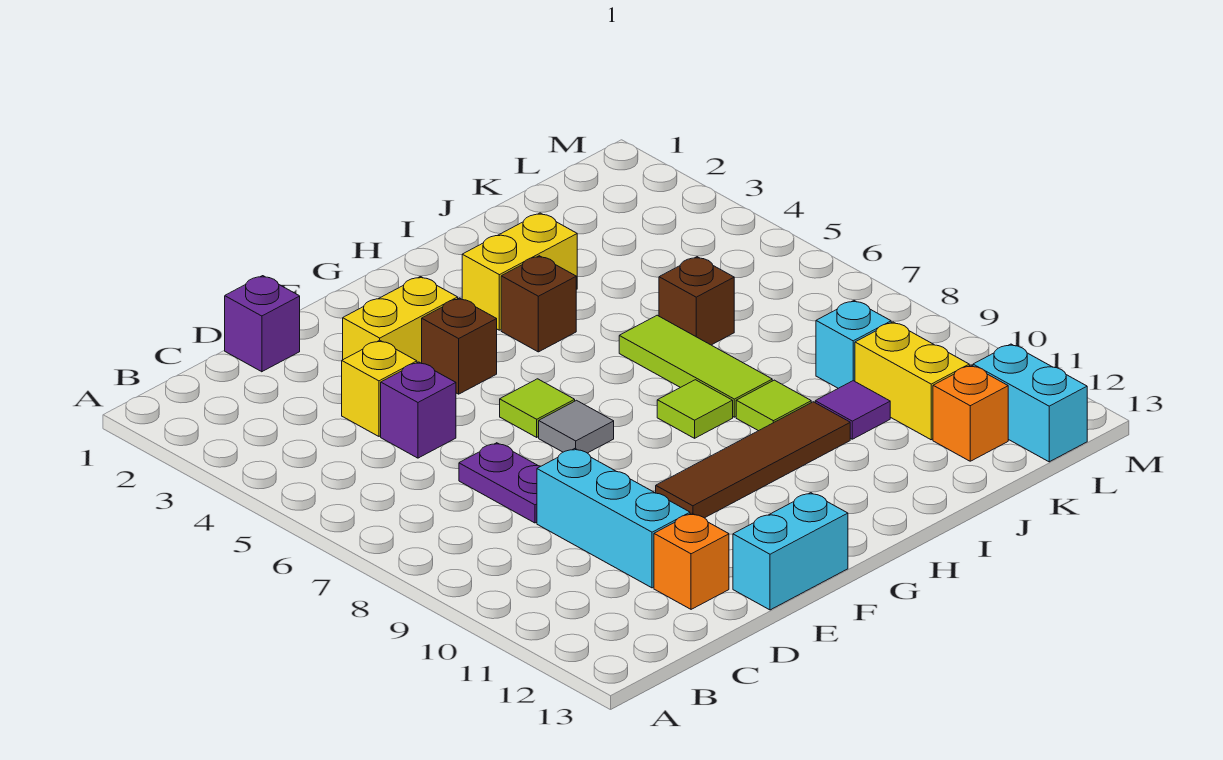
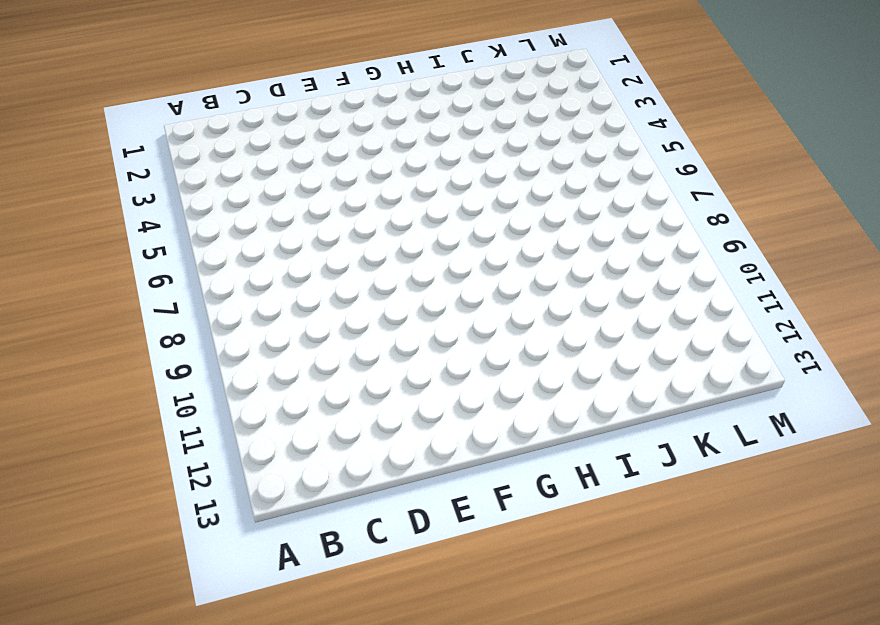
none -> purple brick D1 level 1
none -> yellow brick D4 level 1
none -> purple brick D5 level 1

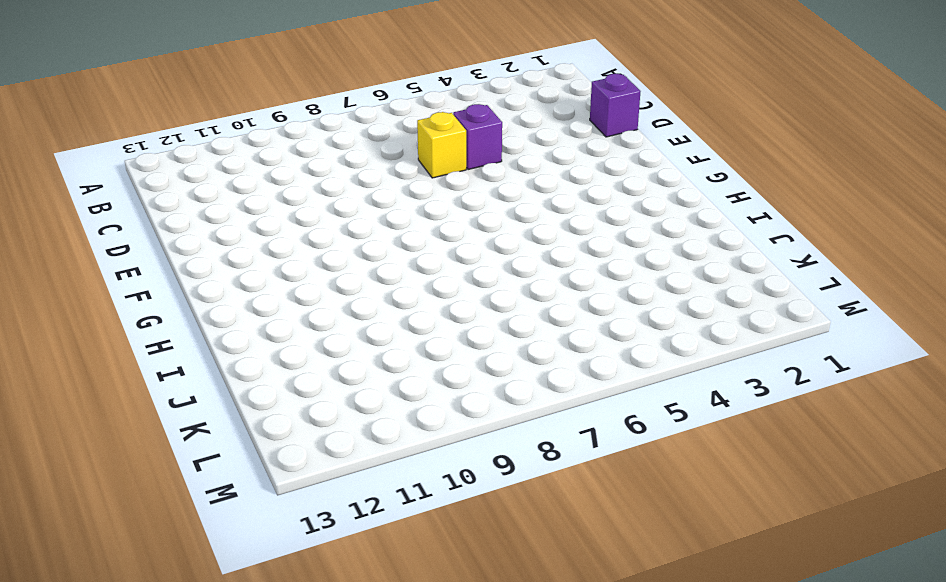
yellow brick D6 level 1 -> yellow brick D4 level 1
none -> purple plate D7:D8 level 1
none -> cyan brick D9:D11 level 1
none -> orange brick D12 level 1

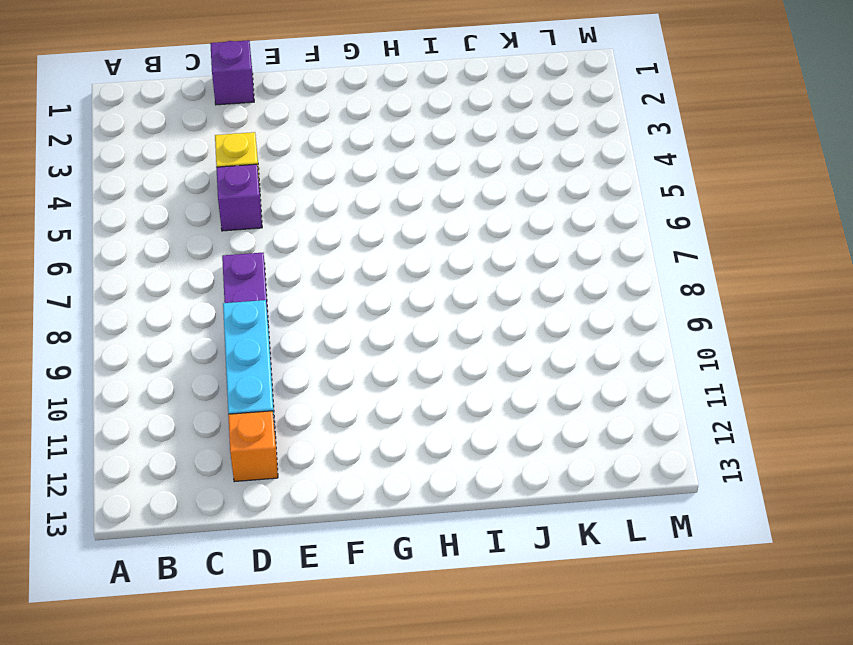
none -> yellow brick E3:F3 level 1
none -> cyan brick E13:F13 level 1
none -> brown brick F4 level 1

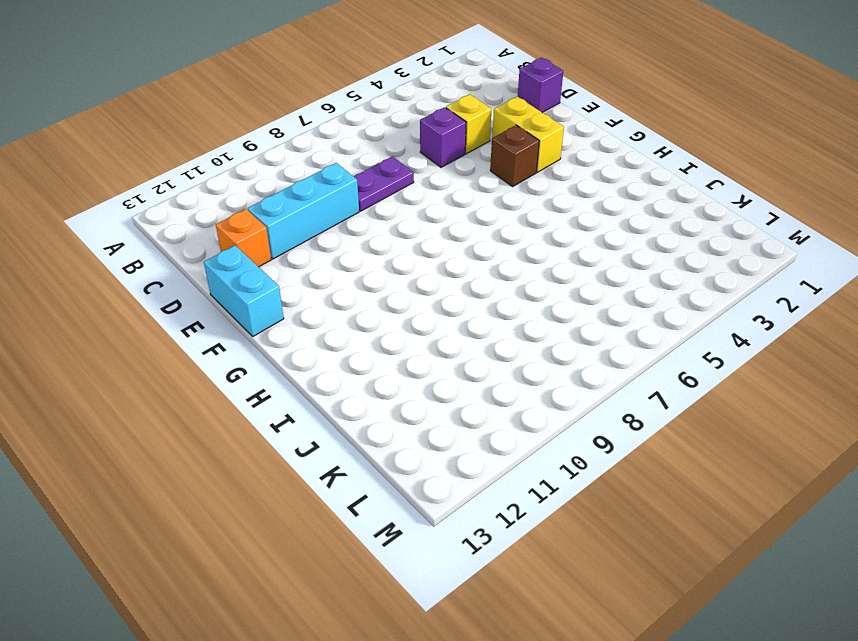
none -> lime tile F6 level 1
none -> grey tile F7 level 1
none -> brown tile F10:I10 level 1

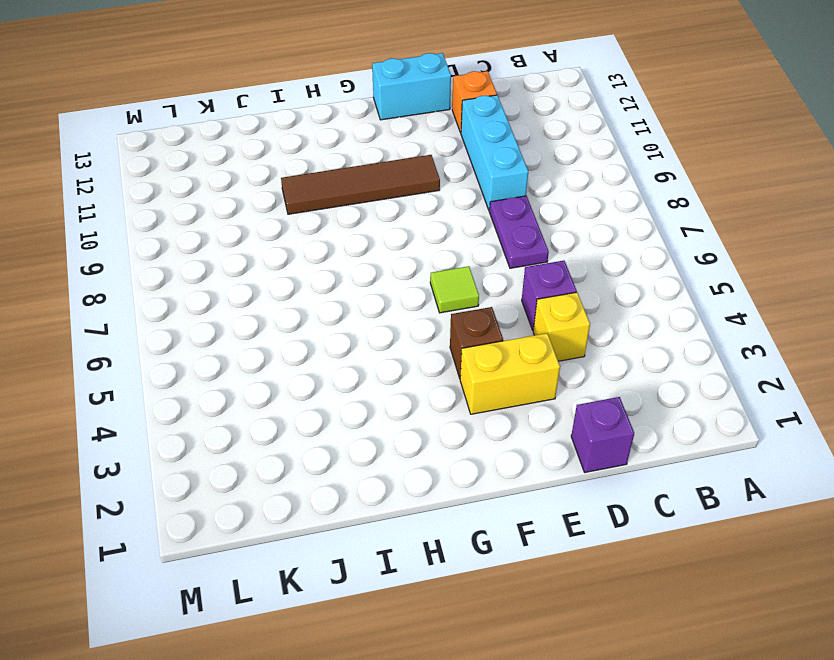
none -> grey tile F7 level 1
none -> yellow brick H3:I3 level 1
none -> brown brick H4 level 1

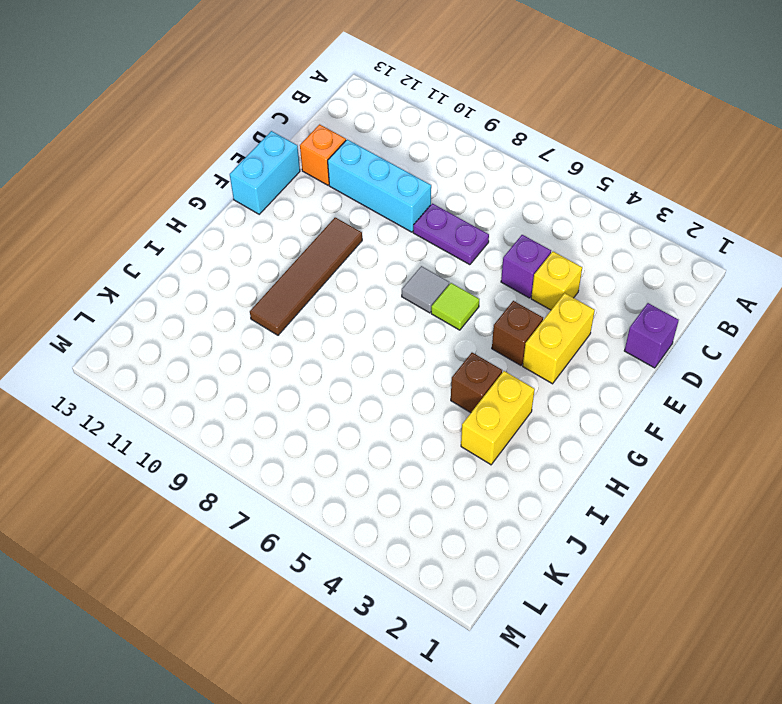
none -> lime tile H8 level 1
none -> lime tile I6:I8 level 1
none -> lime tile I9 level 1

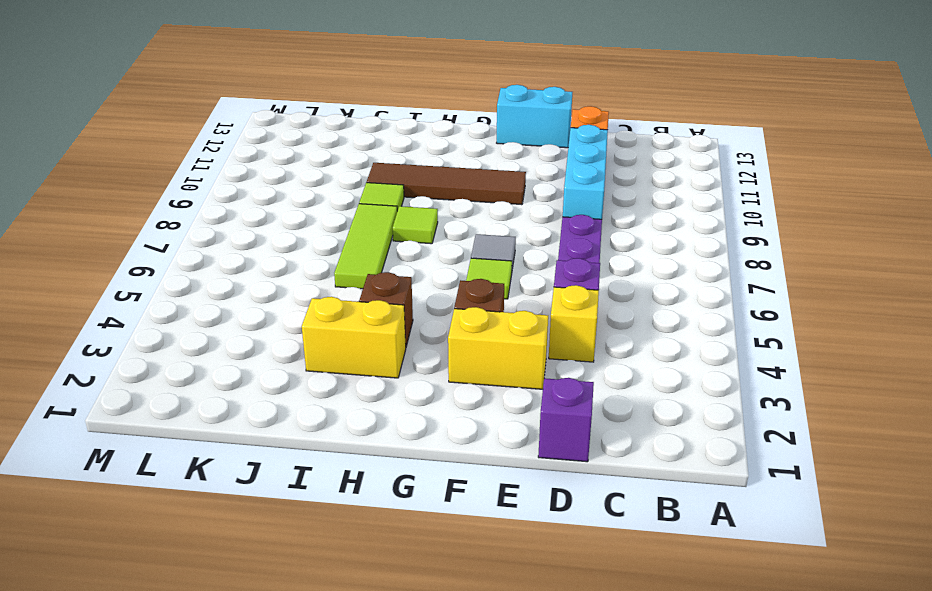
none -> brown brick J6 level 1
none -> purple tile J10 level 1
none -> cyan brick K9 level 1

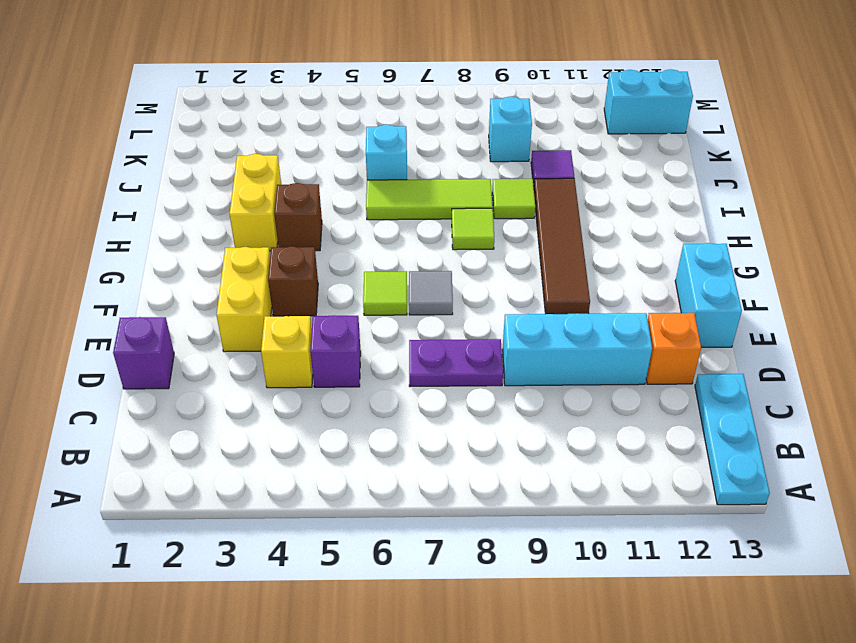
cyan plate A13:C13 level 1 -> none
cyan brick J6 level 1 -> brown brick J6 level 1
none -> yellow brick K10:K11 level 1
none -> orange brick K12 level 1

